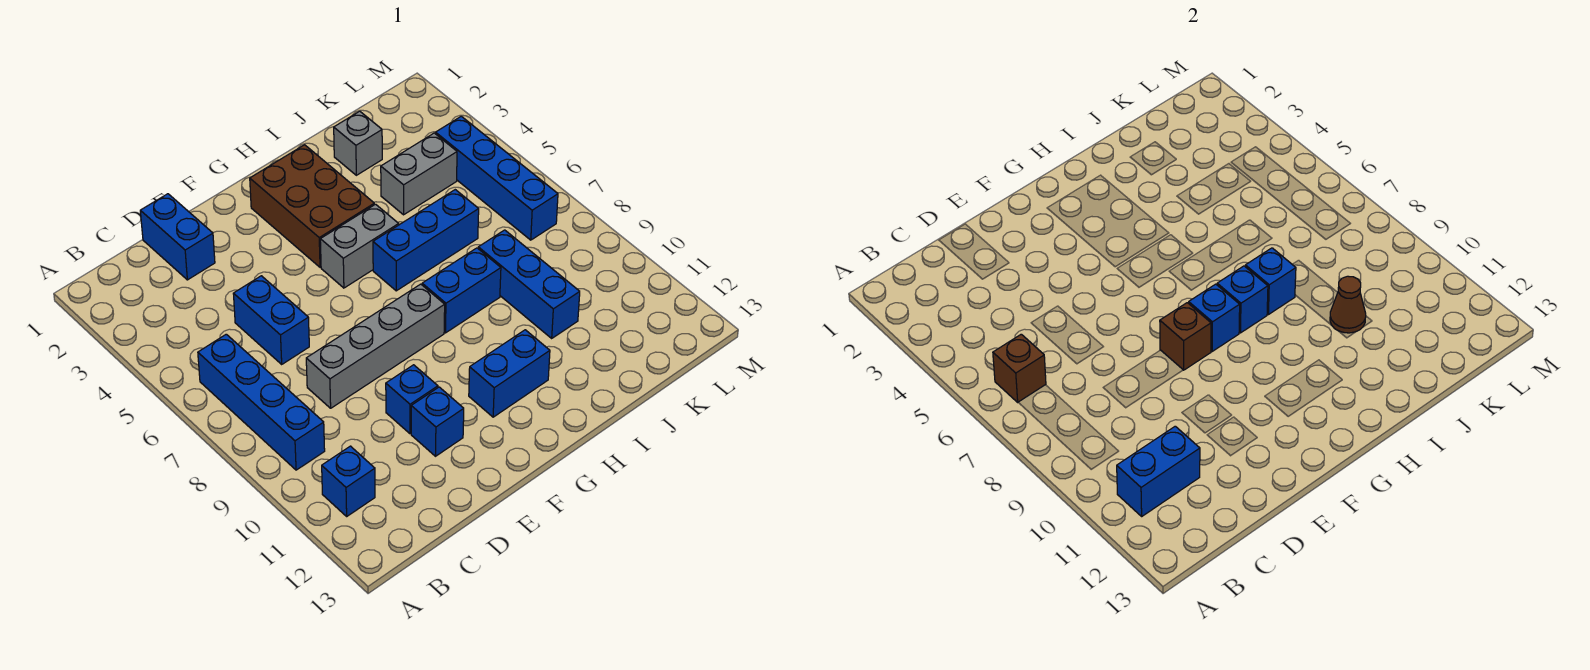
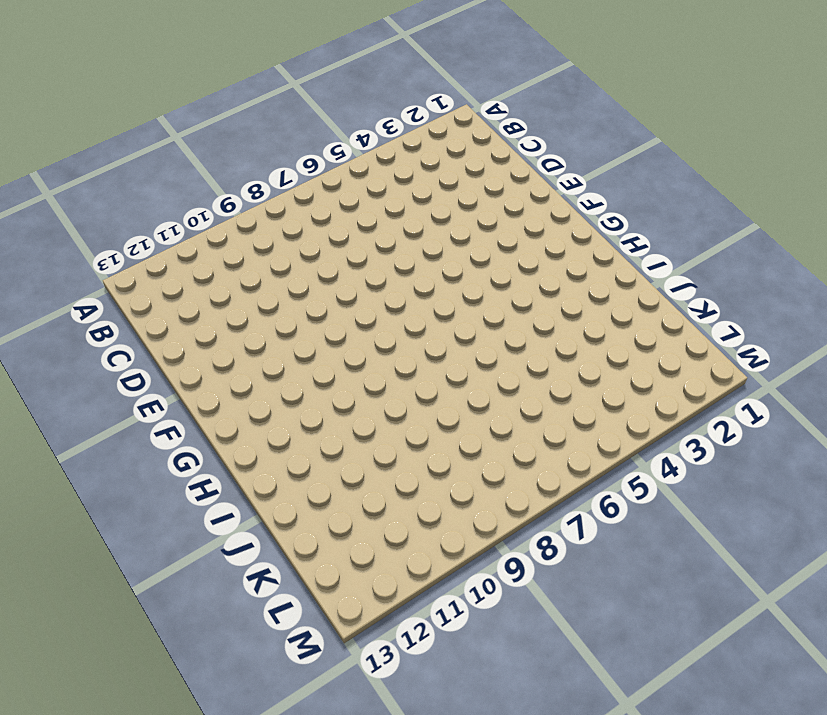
none -> blue brick B6:B9 level 1
none -> blue brick B11 level 1
none -> blue brick D1:D2 level 1

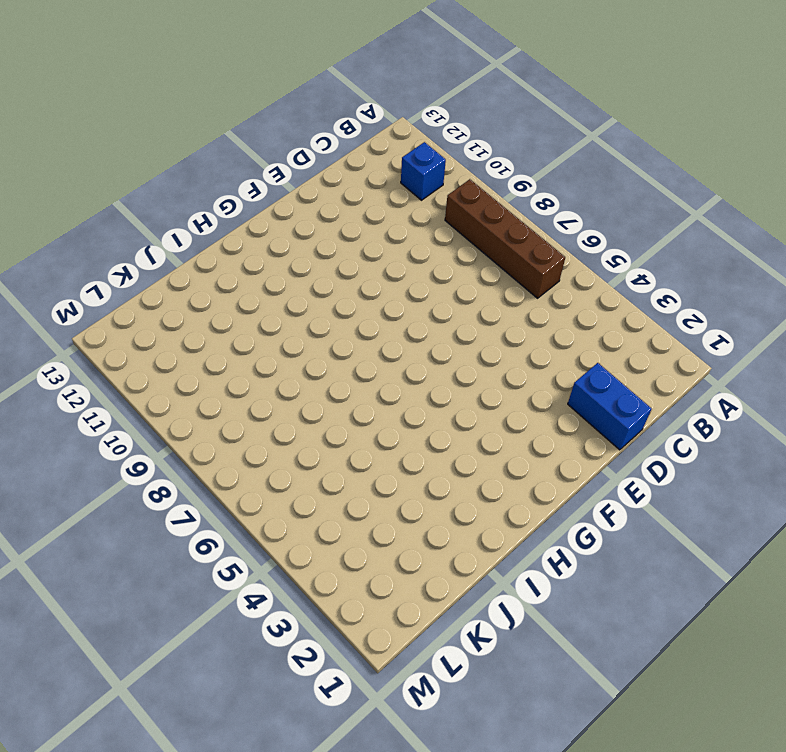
brown brick B6:B9 level 1 -> blue brick B6:B9 level 1
none -> blue brick D5:D6 level 1
none -> grey brick D8:G8 level 1
none -> blue brick E10 level 1

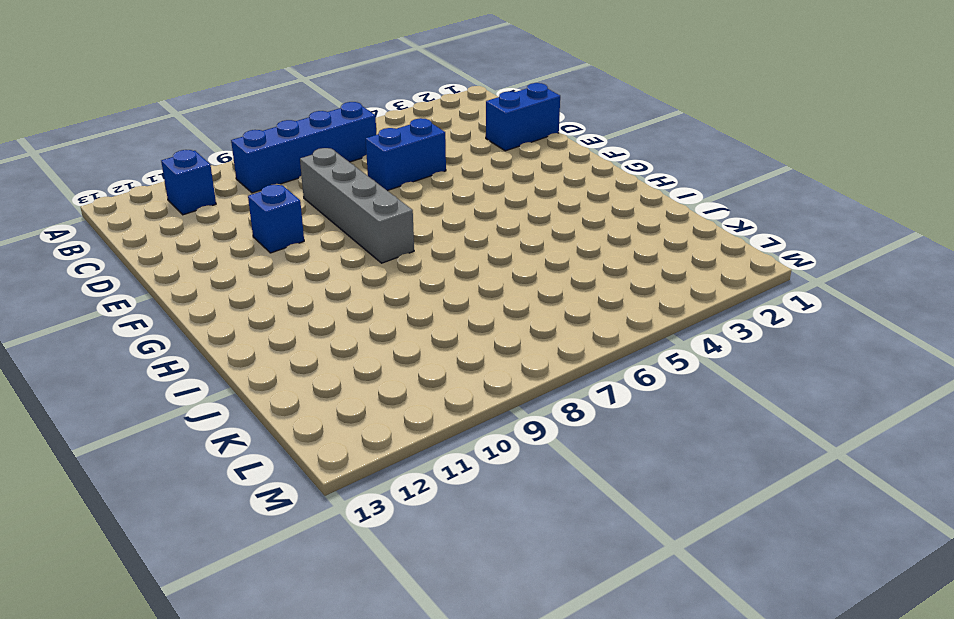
none -> blue brick E11 level 1
none -> brown brick G2:H4 level 1
none -> grey brick G5:H5 level 1

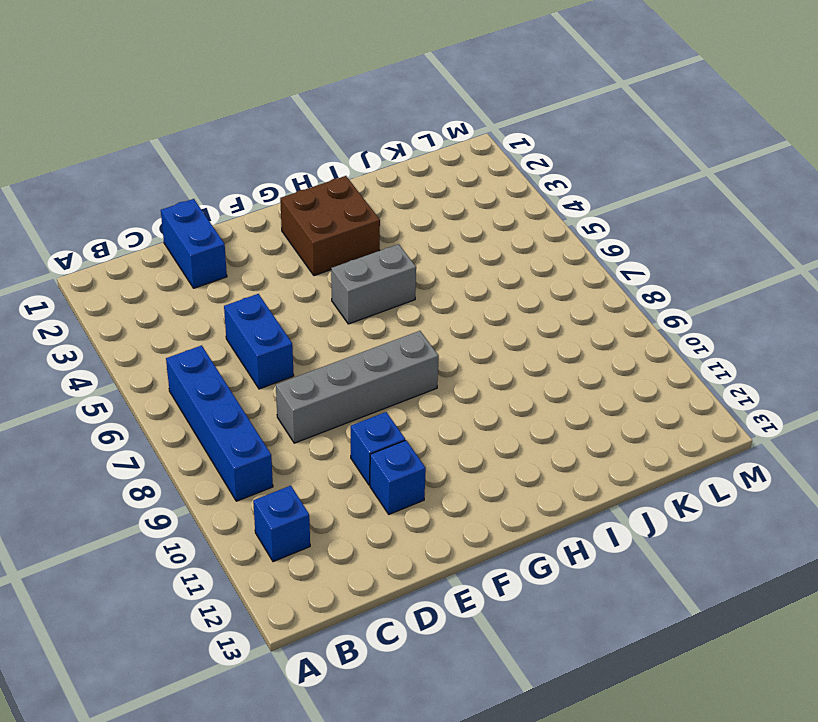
brown brick G2:H3 level 1 -> brown brick G2:H4 level 1
none -> blue brick G11:H11 level 1
none -> blue brick H6:J6 level 1
none -> blue brick H8:I8 level 1

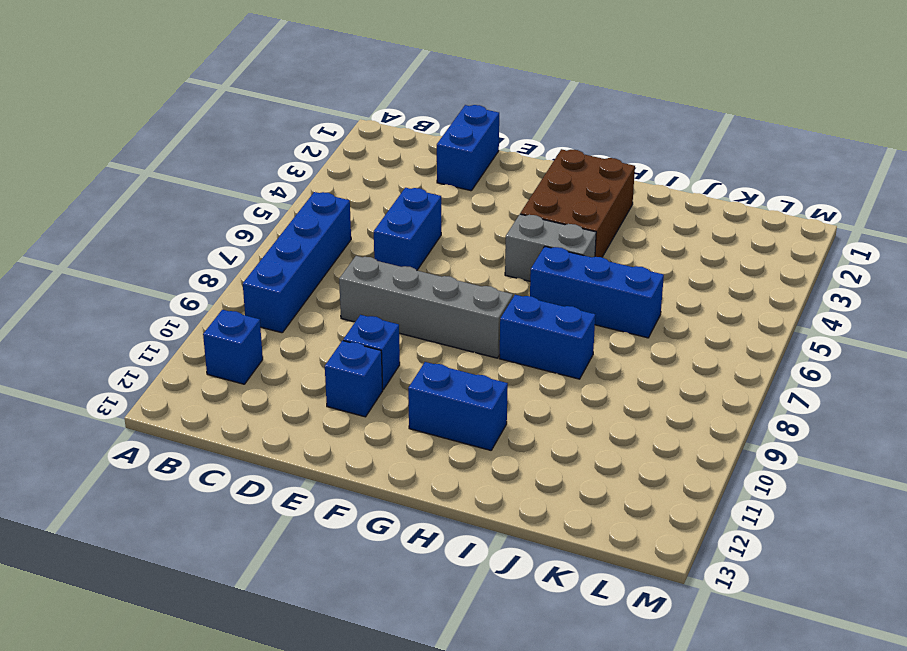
none -> grey brick J2 level 1
none -> grey brick J4:K4 level 1
none -> blue brick J8:J10 level 1

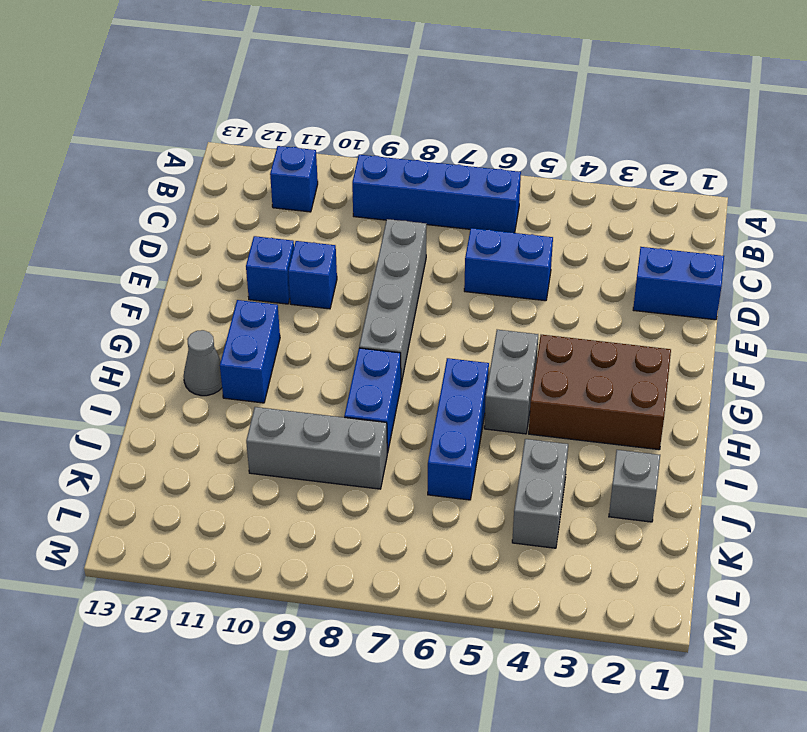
grey cone H12 level 1 -> none
grey brick J8:J10 level 1 -> blue brick J8:J10 level 1
none -> blue brick L4:L7 level 1
none -> brown brick B6 level 2
none -> blue brick B11:C11 level 2

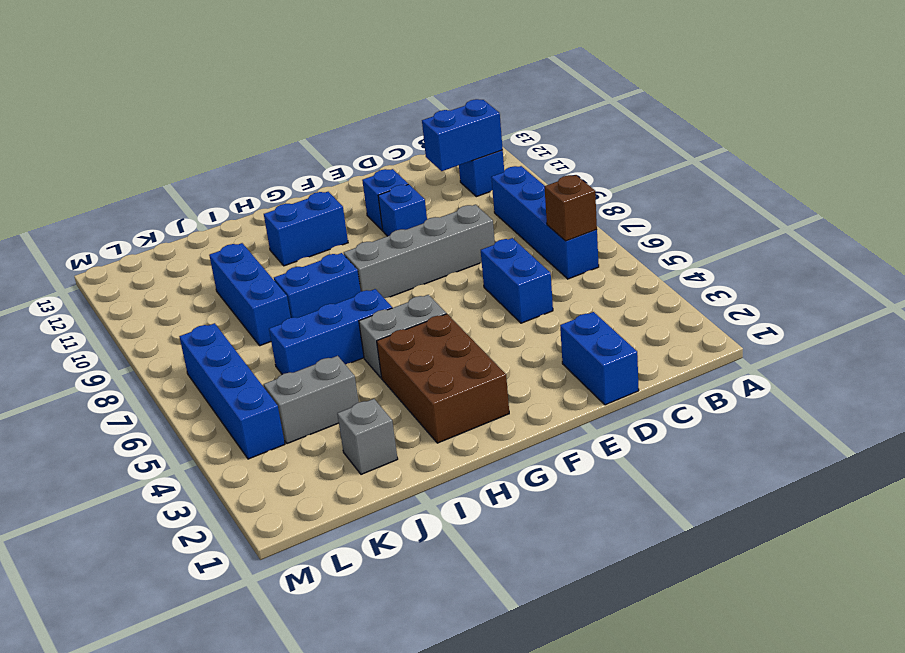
none -> brown brick F8 level 2
none -> blue brick G8 level 2
none -> blue brick H8 level 2

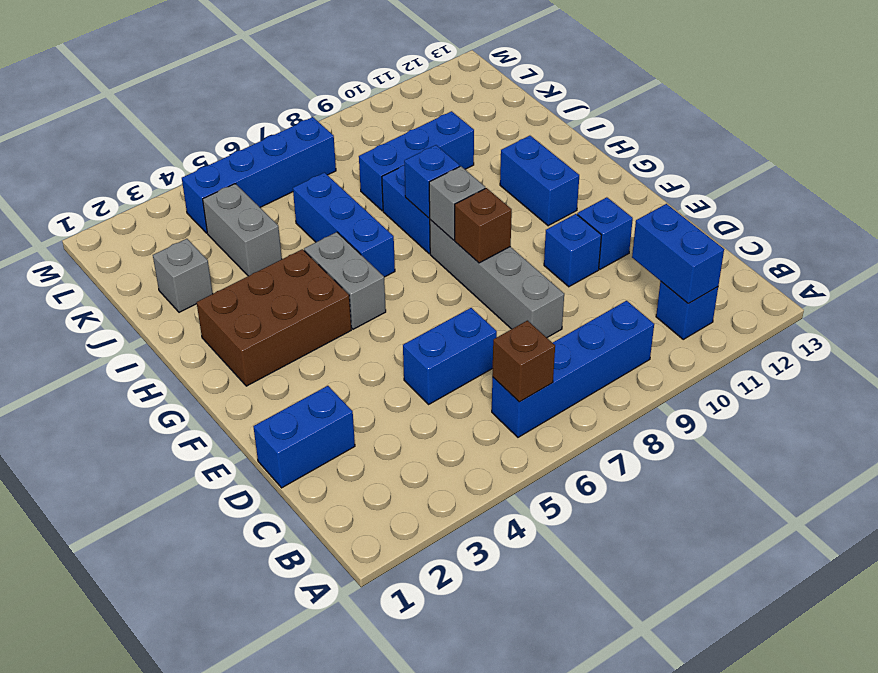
grey brick G8 level 2 -> blue brick G8 level 2
none -> blue brick I8 level 2
none -> brown cone J10 level 2

